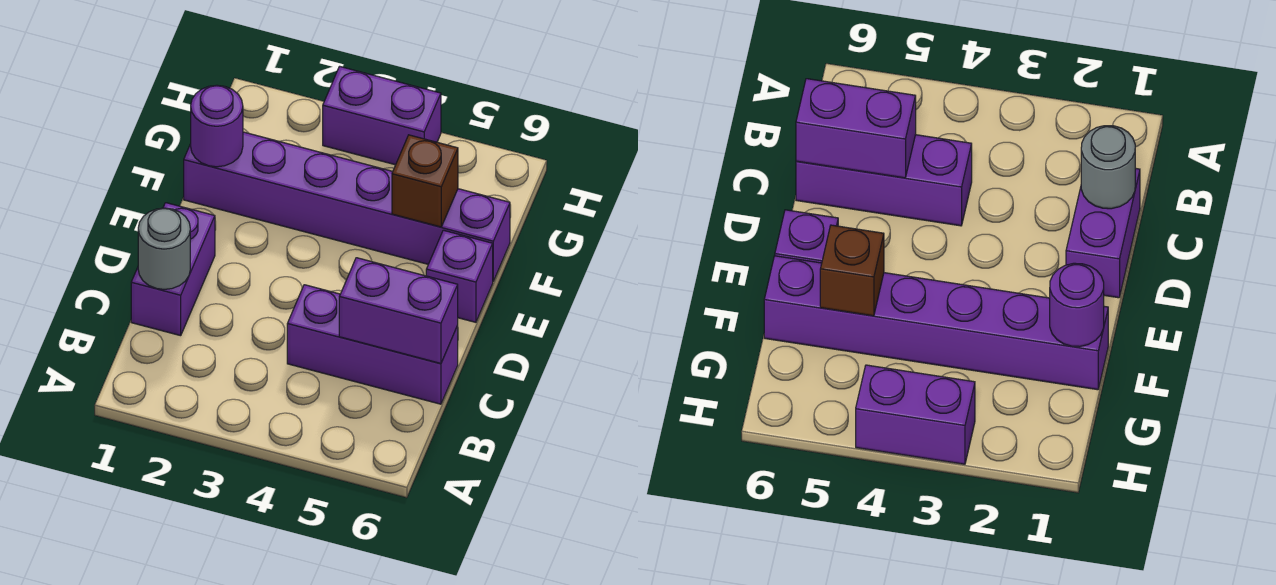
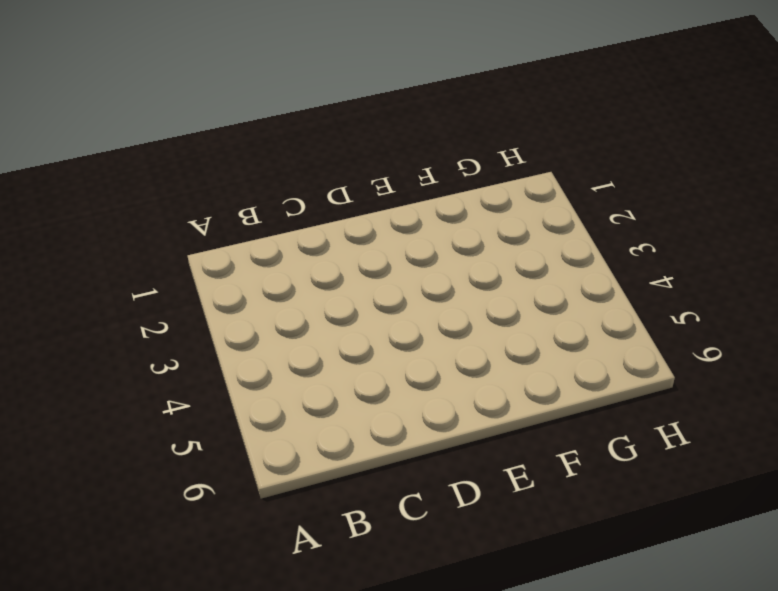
none -> purple brick C1:D1 level 1
none -> purple brick C4:C6 level 1

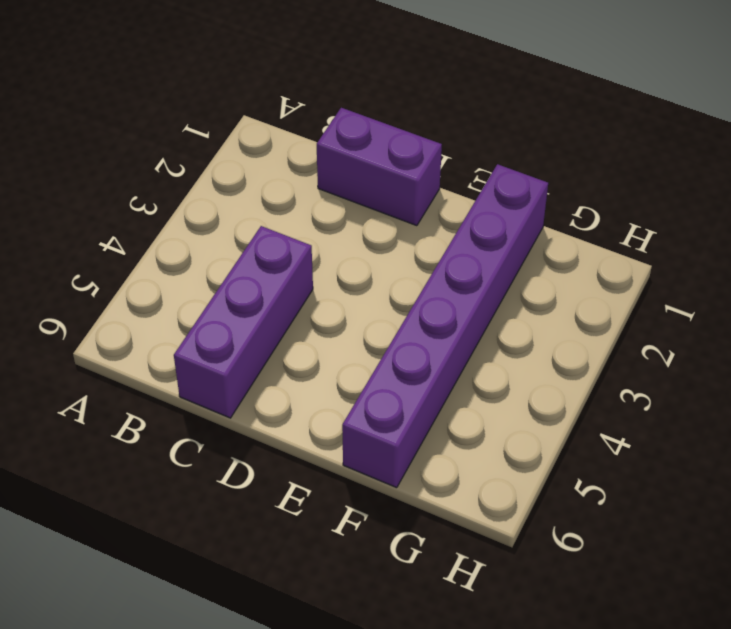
none -> purple brick E6 level 1
none -> purple brick H3:H4 level 1

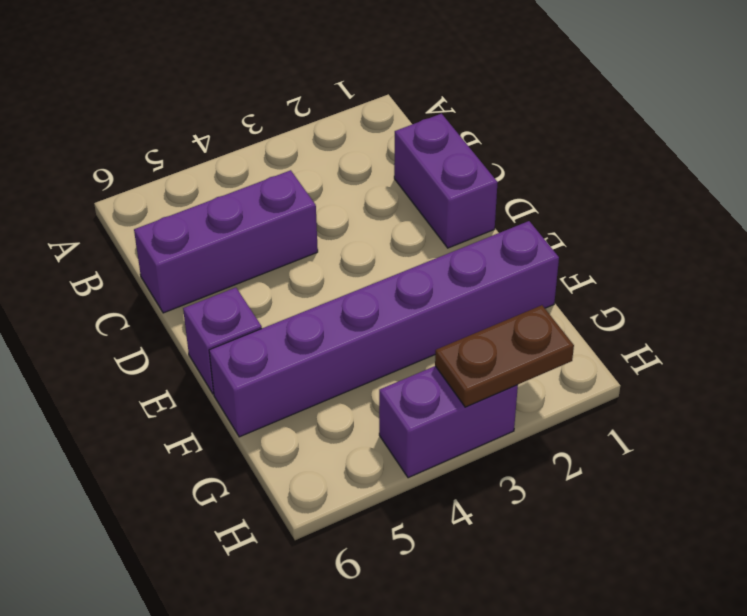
brown plate H2:H3 level 2 -> none
none -> grey round brick C1 level 2
none -> purple brick C5:C6 level 2

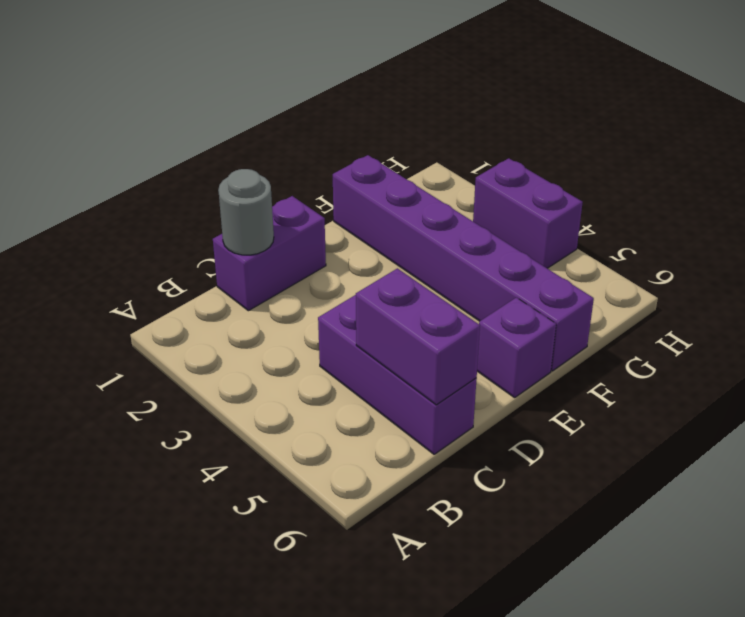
none -> purple round brick F1 level 2
none -> brown brick F5 level 2

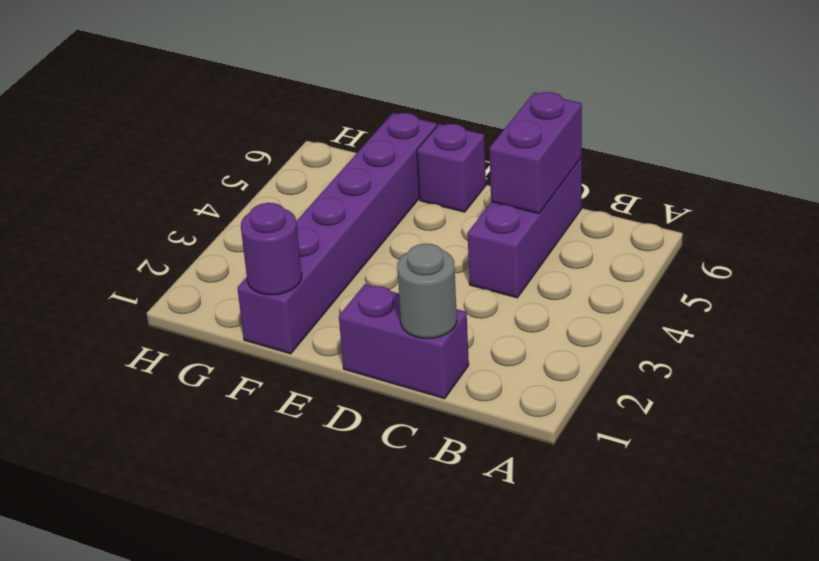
none -> purple brick H3:H4 level 1
none -> brown brick F5 level 2

